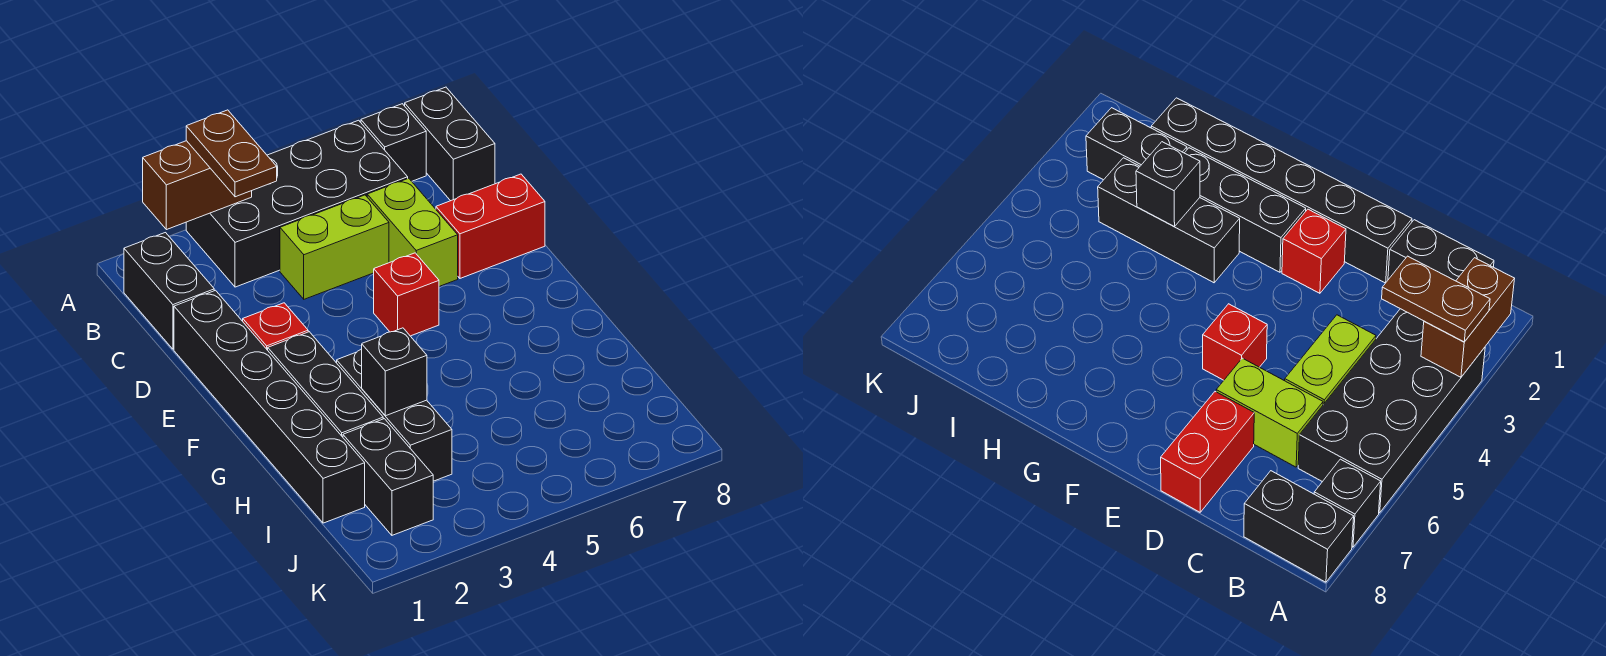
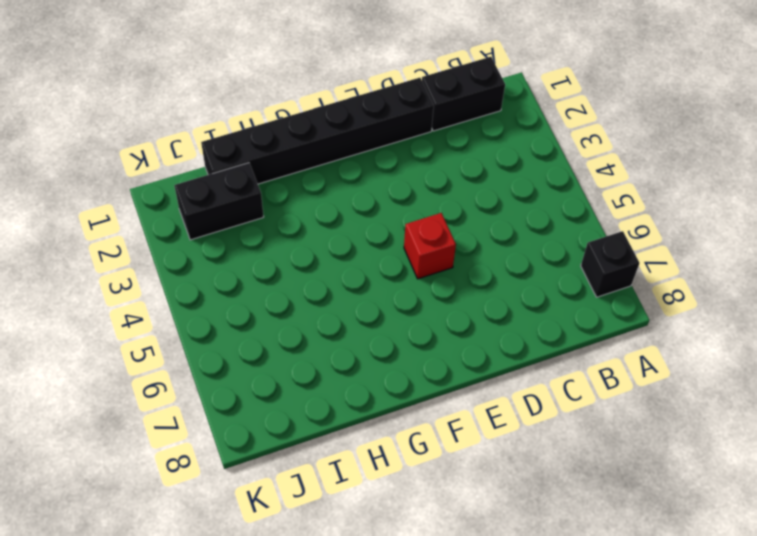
none -> black brick A3:B6 level 1
none -> black brick A8:B8 level 1
none -> lime brick C4:C5 level 1

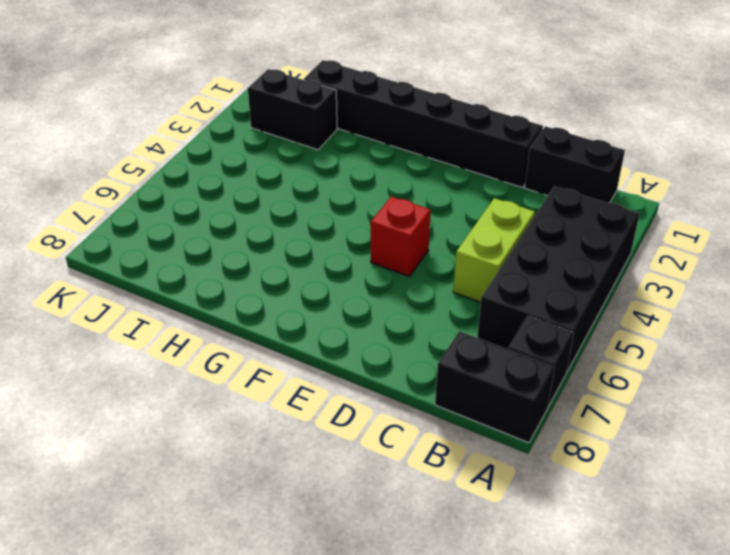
none -> lime brick C6:D6 level 1
none -> red brick D7:D8 level 1
none -> red brick E2 level 1

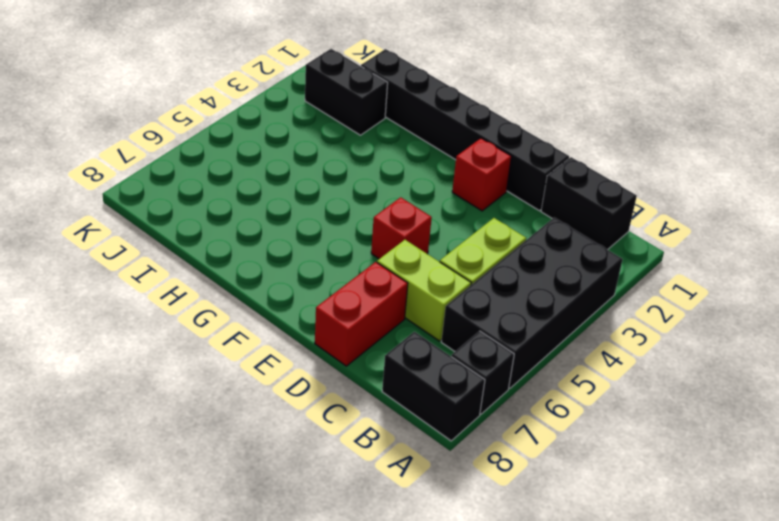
none -> black brick F2:H2 level 1
none -> black brick G3:I3 level 1
none -> brown brick A2:A3 level 2

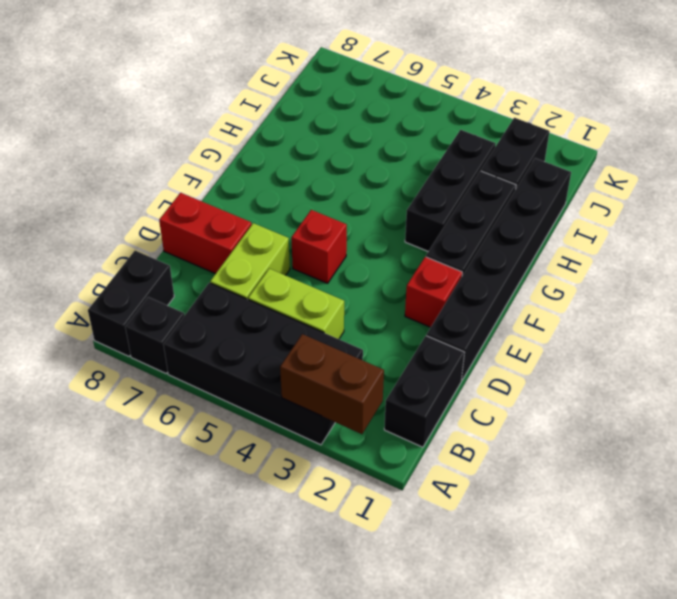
none -> black brick H3 level 2
none -> brown plate A3:B3 level 3

